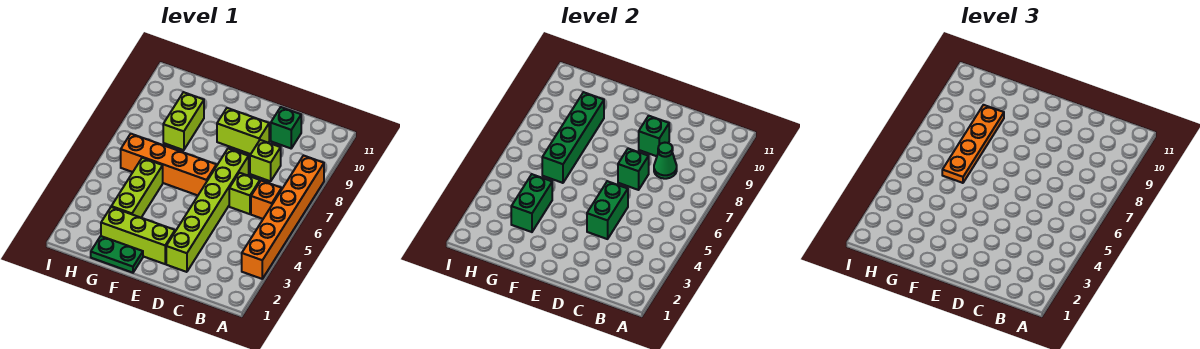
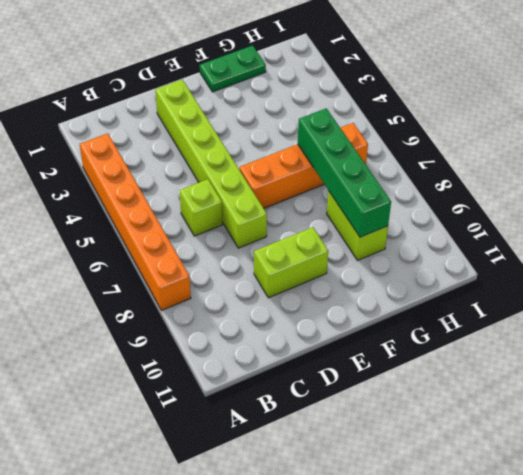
none -> orange brick B6 level 1
none -> lime brick C8 level 1
none -> green brick C10 level 1

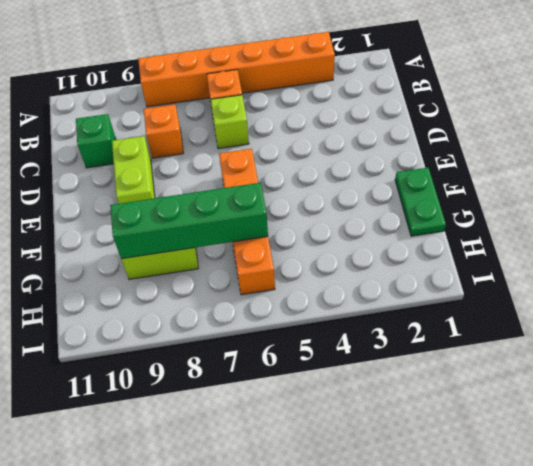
orange brick C8 level 1 -> lime brick C8 level 1
none -> lime brick D2:D7 level 1
none -> lime brick E2:G2 level 1
none -> lime brick G3:G5 level 1

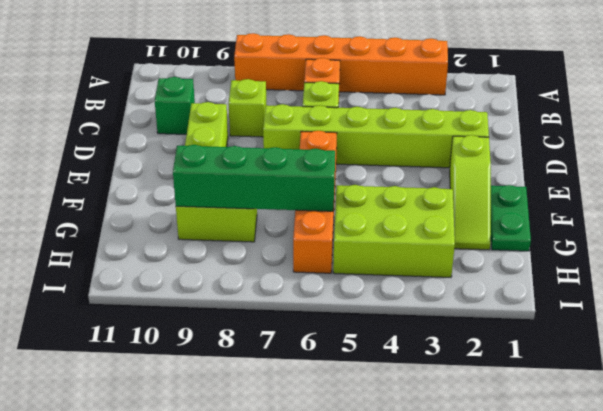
lime slope E2:G2 level 1 top E -> lime brick E2:G2 level 1
lime brick G3:H5 level 1 -> lime brick G3:G5 level 1
none -> green cone C8 level 2
none -> green brick D4:D5 level 2
none -> green brick D7 level 2

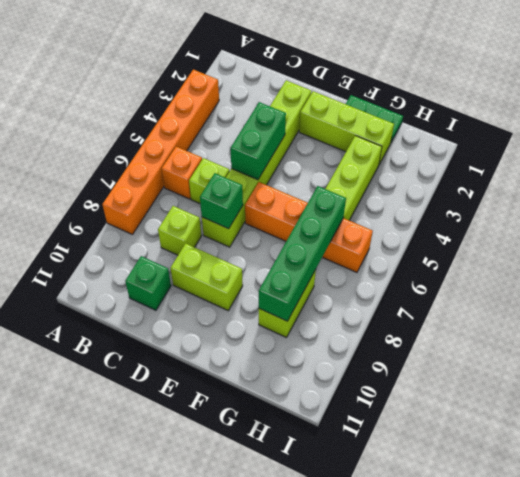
none -> green cone C8 level 2
none -> green brick D9 level 2
none -> green brick G3:G4 level 2

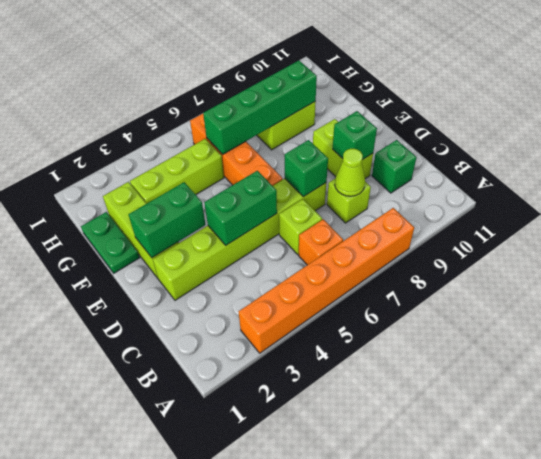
lime cone C8 level 2 -> green cone C8 level 2
green brick E2:E3 level 2 -> green brick G3:G4 level 2
none -> orange plate G6:G9 level 3

